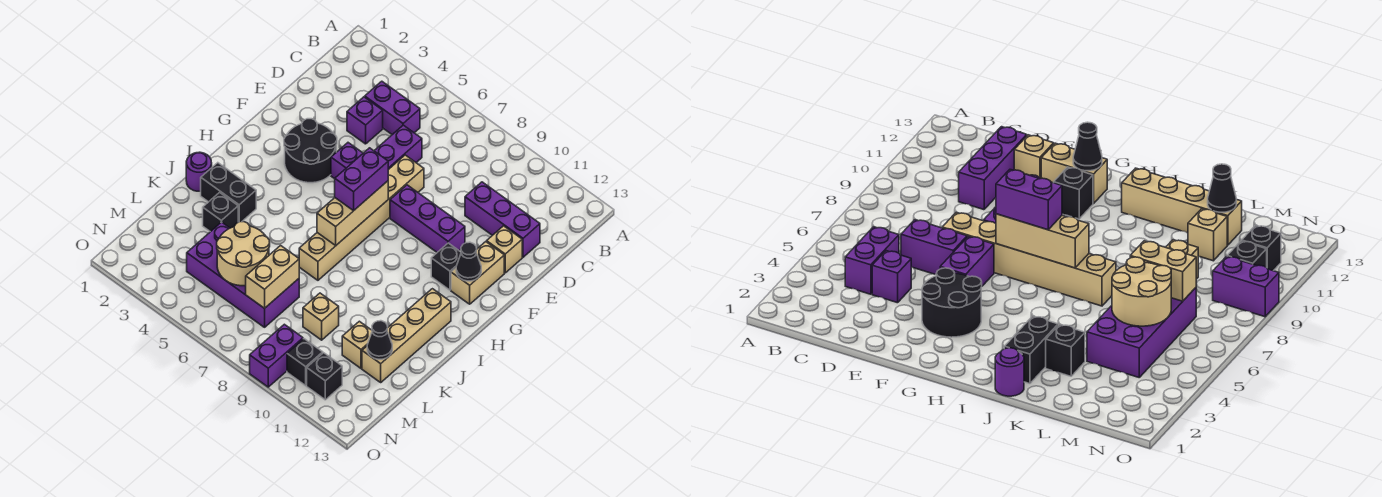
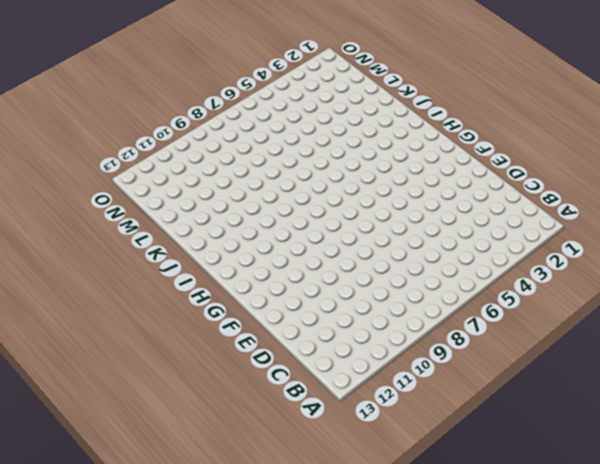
none -> purple brick C4:C5 level 1
none -> purple brick D4 level 1
none -> purple brick D6:E6 level 1

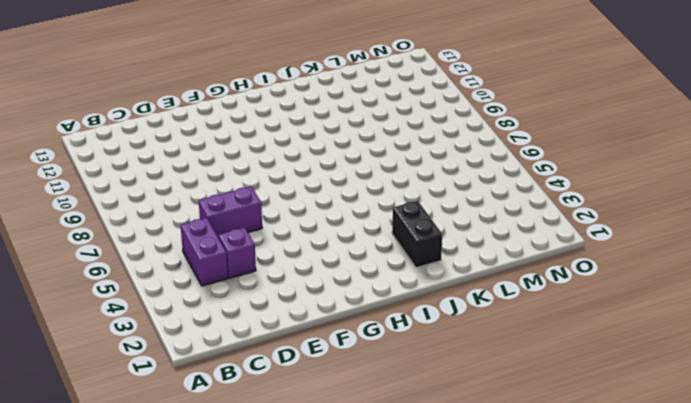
none -> purple brick D10:D12 level 1
none -> tan brick E7:J7 level 1
none -> tan brick E12 level 1

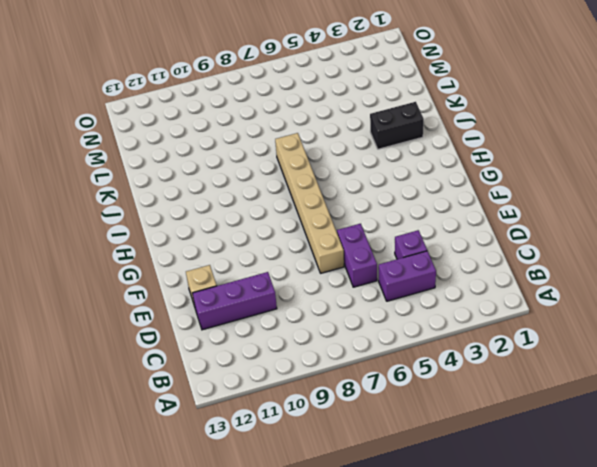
none -> black round brick F3:G4 level 1
none -> purple brick F5:F6 level 1
none -> purple brick F8:F10 level 1

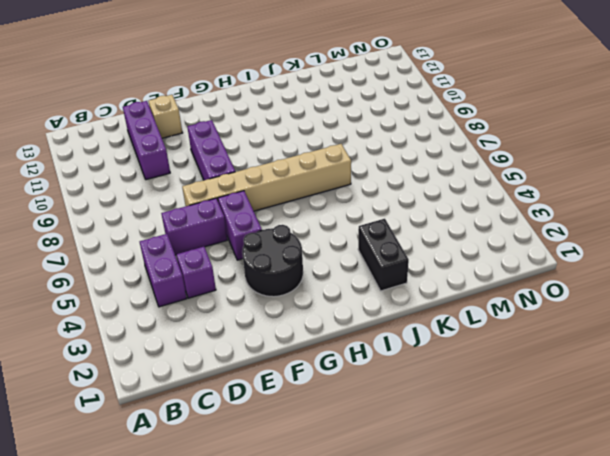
none -> tan brick F12:G12 level 1
none -> black brick G11 level 1
none -> tan brick I12:L12 level 1

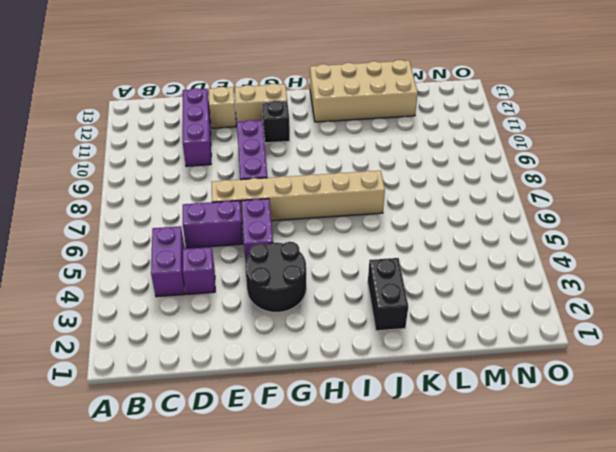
tan brick I12:L13 level 1 -> tan brick I12:L12 level 1
none -> purple round brick J1 level 1
none -> black brick K3 level 1
none -> purple brick L4:M7 level 1

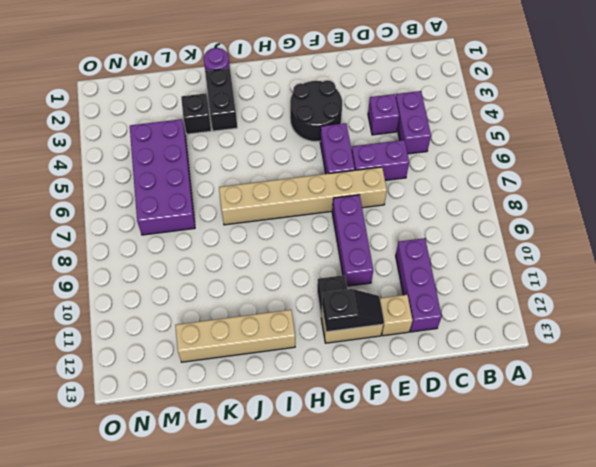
black slope F12:G12 level 2 top G -> black cone G12 level 2
none -> tan brick L9 level 1
none -> tan brick L11 level 1
none -> purple brick N9:O9 level 1

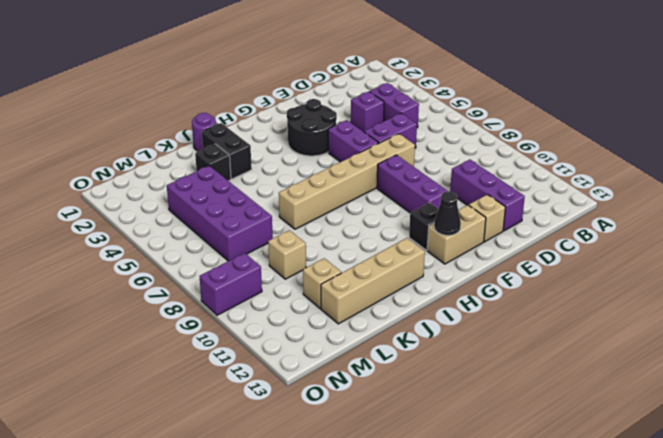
none -> black brick N10 level 1
none -> black brick N11 level 1
none -> tan brick G7:I7 level 2

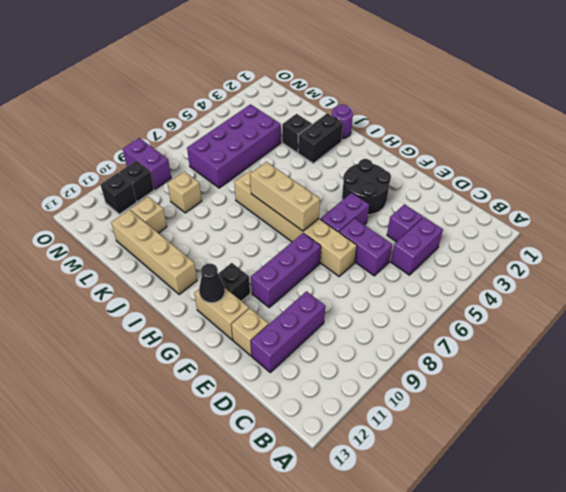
none -> tan round brick L5:M6 level 2
none -> tan brick L7:M7 level 2
none -> black cone L12 level 2

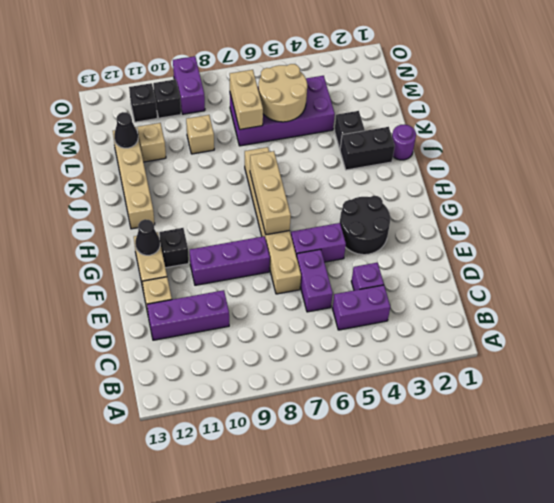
none -> purple brick G7:H7 level 3

